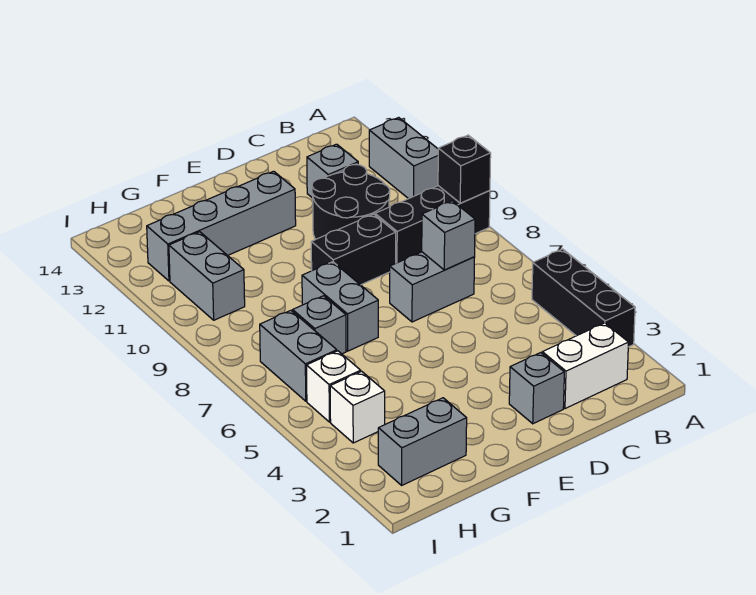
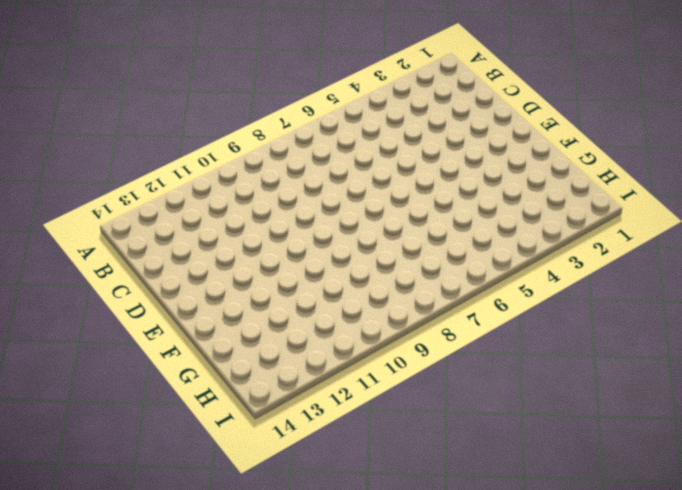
none -> black brick A3:A5 level 1
none -> black brick A9:C9 level 1
none -> grey brick A11:A12 level 1

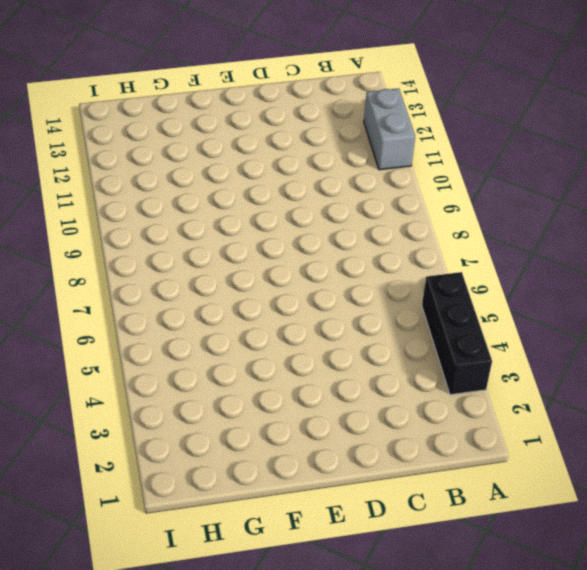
none -> black brick A9:C9 level 1
none -> white brick B2:C2 level 1
none -> grey brick C7:D7 level 1

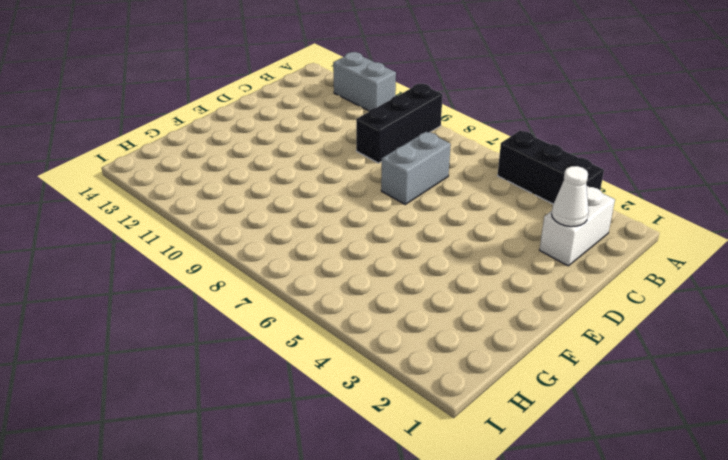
white cone C2 level 2 -> none
none -> black round brick C10:D11 level 1
none -> grey brick C12 level 1
none -> grey brick D2 level 1

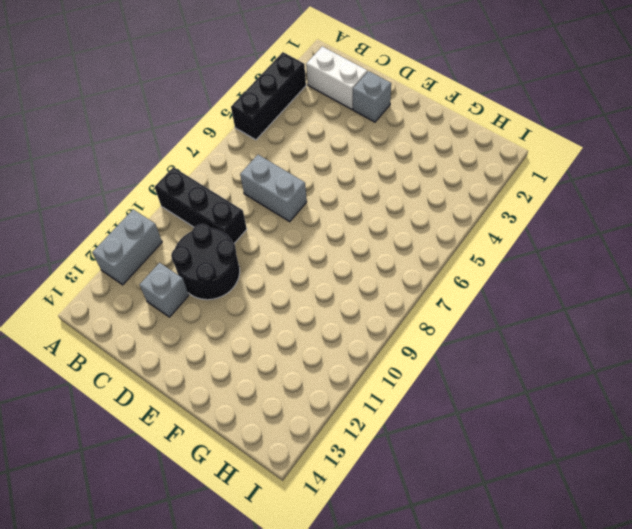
none -> black brick D9:E9 level 1
none -> grey brick E12:H12 level 1
none -> grey brick F7:F8 level 1

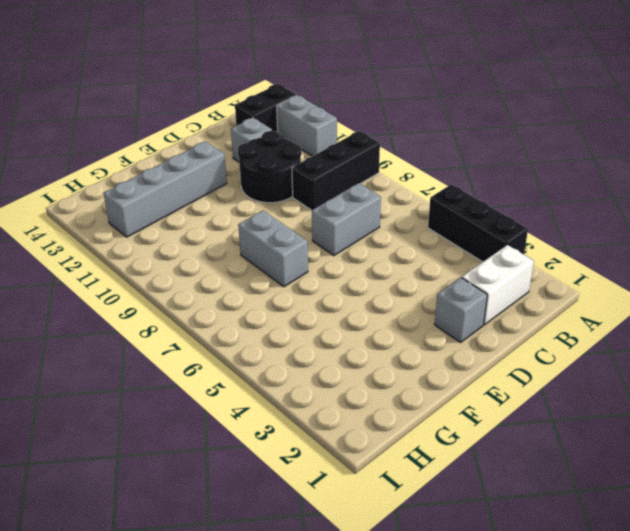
black brick A13:B13 level 1 -> black brick D9:E9 level 1
none -> grey brick G2:H2 level 1
none -> grey brick G7 level 1
none -> white brick H4 level 1

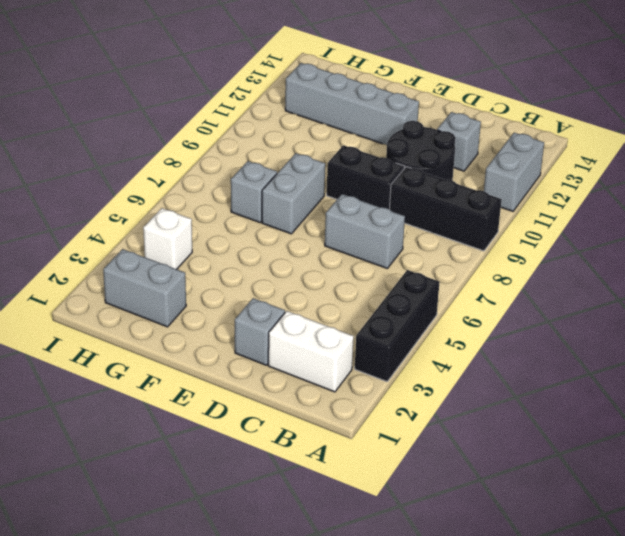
none -> white brick H5 level 1
none -> grey brick H6:H7 level 1
none -> grey brick H10:H11 level 1

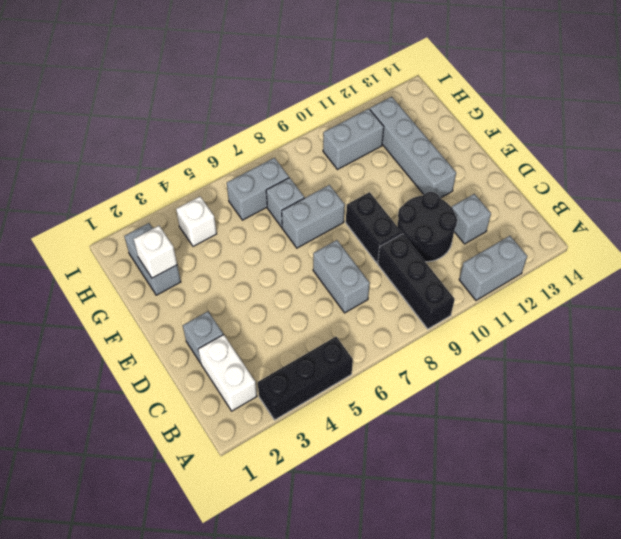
white brick G2 level 2 -> white brick H5 level 1
none -> black brick A9 level 2
none -> grey brick C7 level 2

